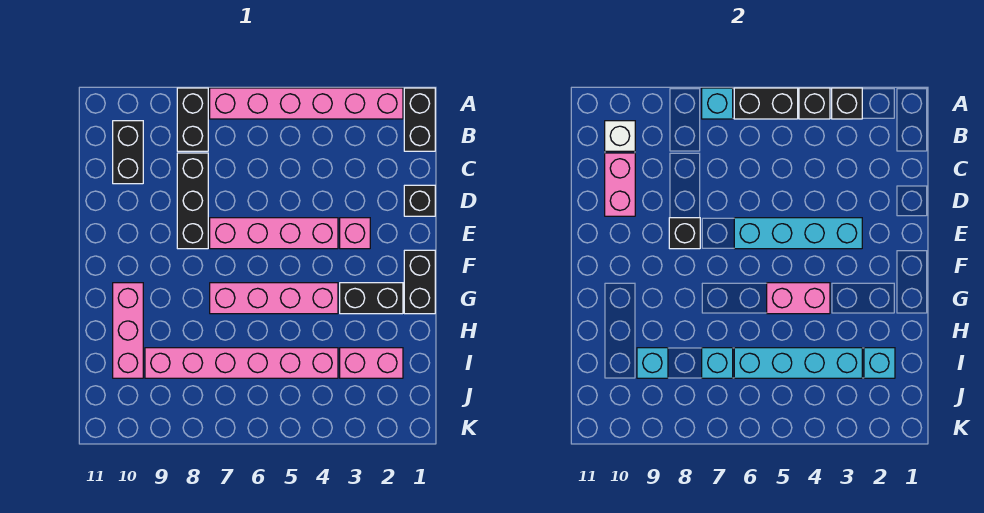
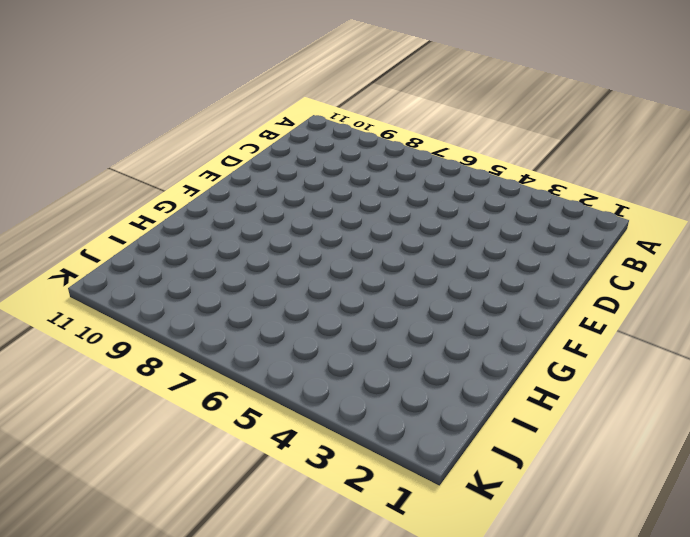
none -> black brick A1:B1 level 1
none -> pink brick A2:A7 level 1
none -> black brick A8:B8 level 1

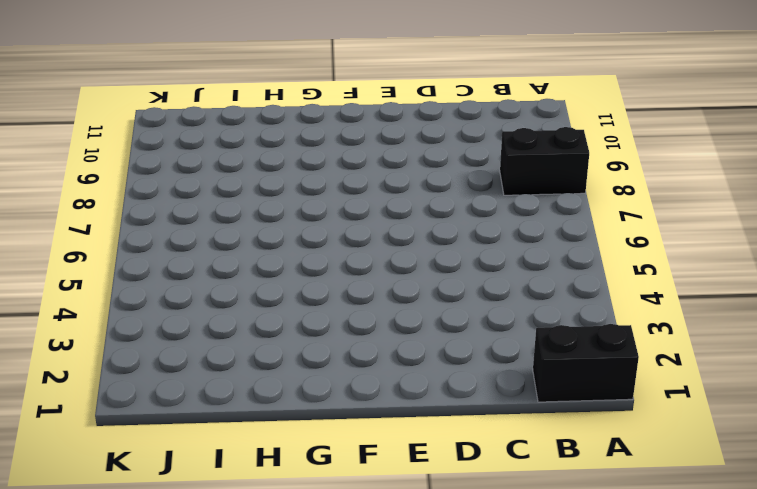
none -> pink brick A2:A7 level 1
none -> black brick B10:C10 level 1
none -> black brick C8:E8 level 1

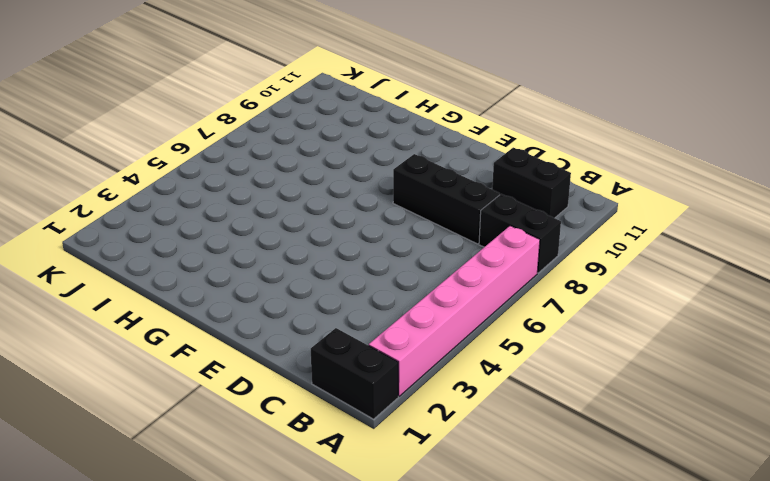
none -> black brick D1 level 1
none -> pink brick E3 level 1
none -> pink brick E4:E7 level 1

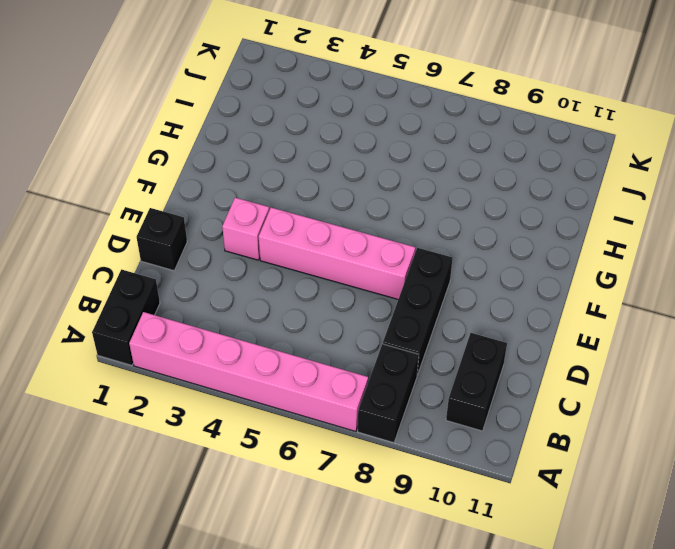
none -> black brick F1:G1 level 1
none -> black brick G2:G3 level 1
none -> pink brick G4:G7 level 1

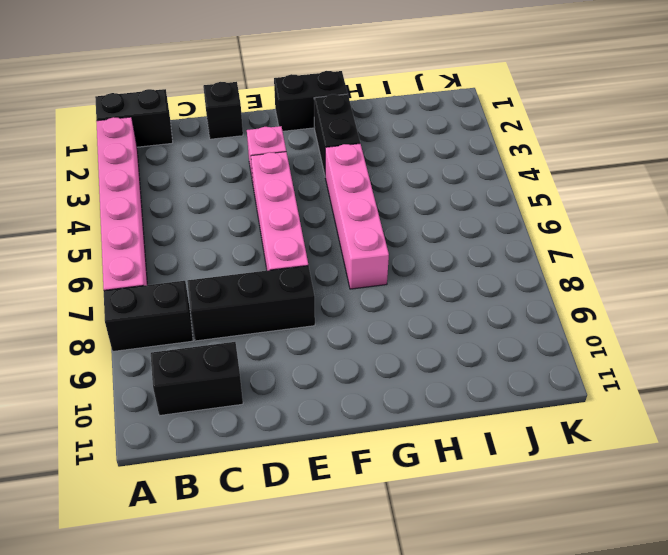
none -> pink brick G10:I10 level 1
none -> pink brick I2:I3 level 1
none -> pink brick I4:I9 level 1

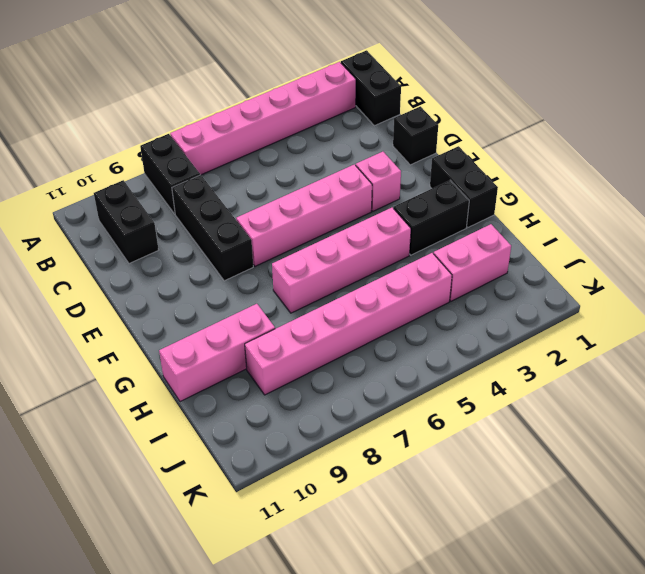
pink brick H9:H11 level 1 -> pink brick G10:I10 level 1
none -> black brick A3 level 2
none -> black brick A4 level 2
none -> black brick A5:A6 level 2

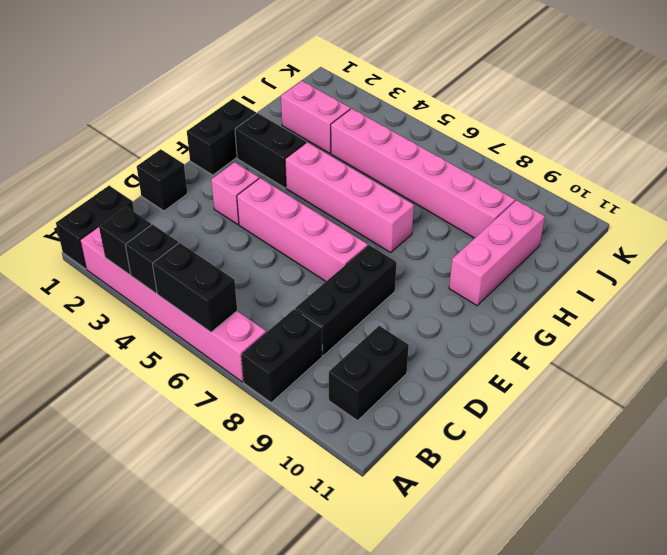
none -> cyan brick A7 level 2
none -> white brick B10 level 2
none -> pink brick C10:D10 level 2

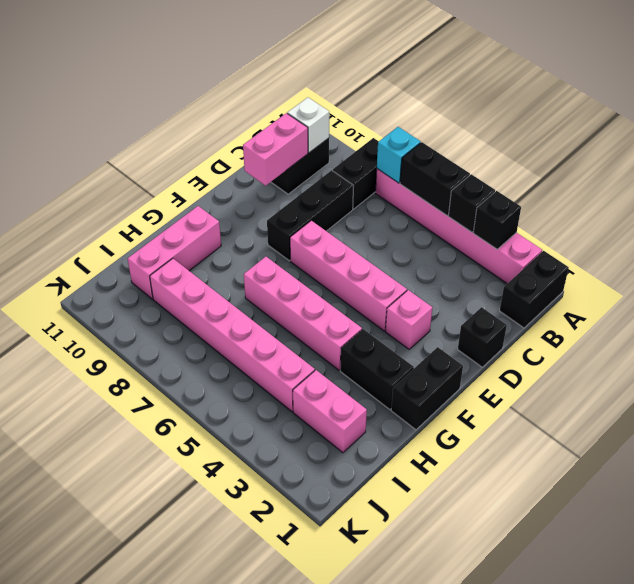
none -> cyan brick E3:E6 level 2
none -> black brick E8 level 2
none -> pink brick G4:G5 level 2

